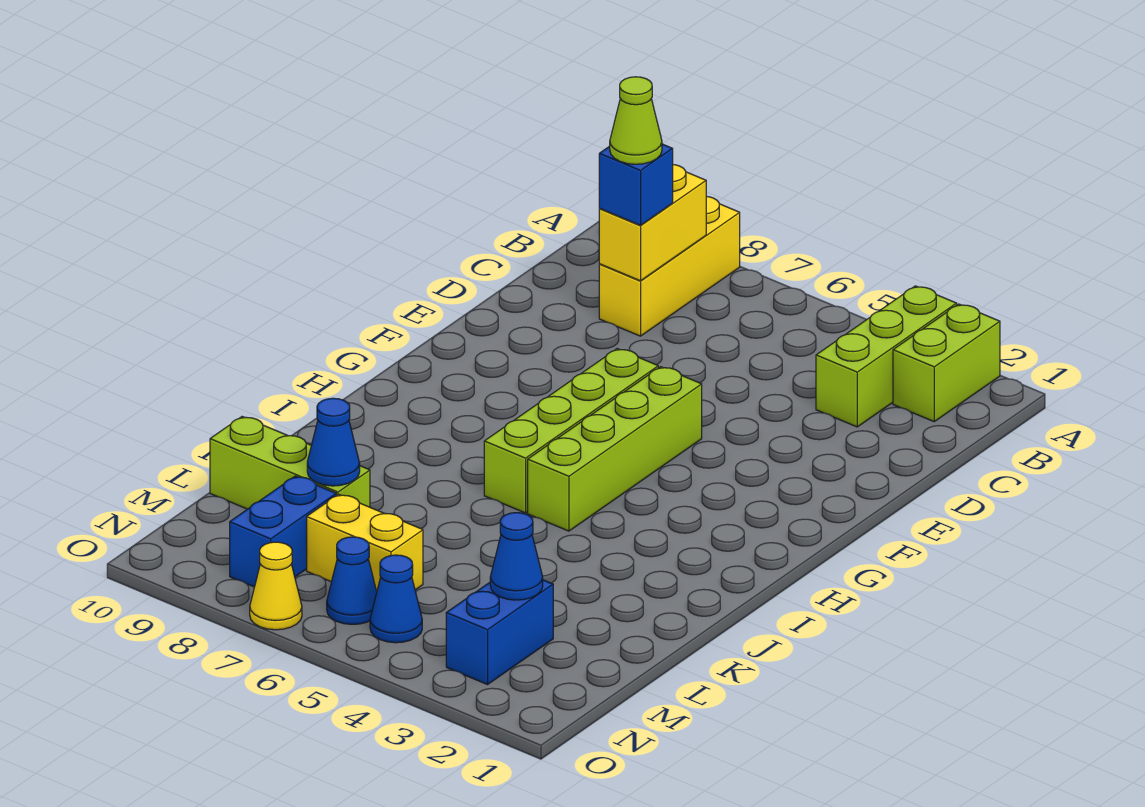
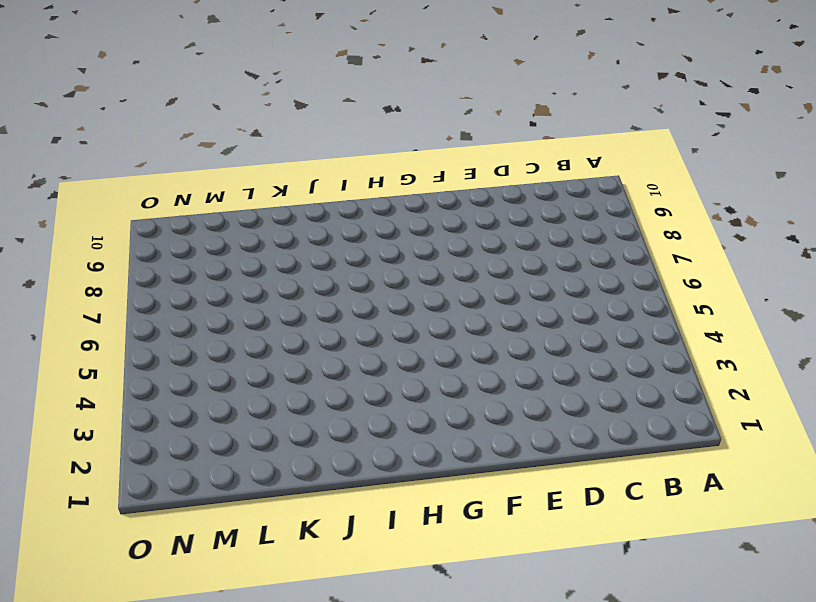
none -> lime brick A2:B2 level 1
none -> lime brick A3:C3 level 1
none -> yellow brick A8:C8 level 1

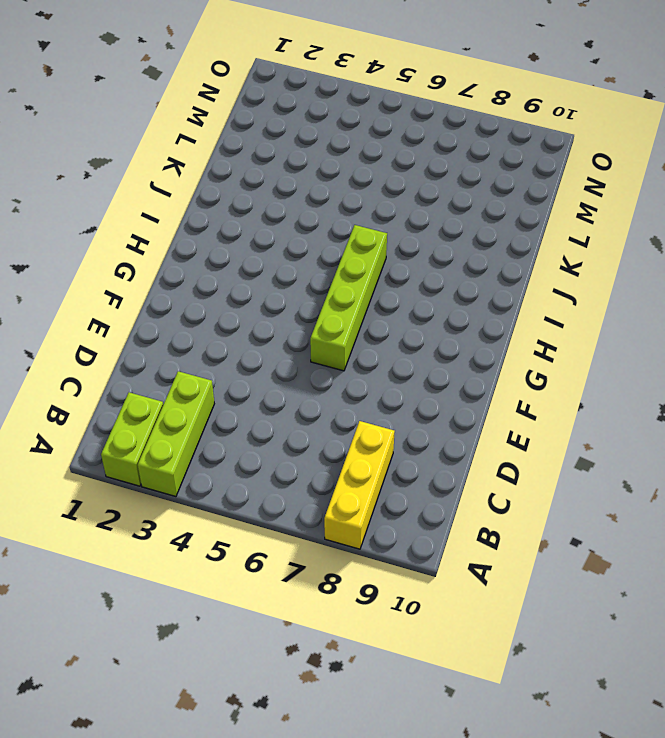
none -> lime brick F5:I5 level 1
none -> lime brick L8:L10 level 1
none -> blue brick M3:N3 level 1

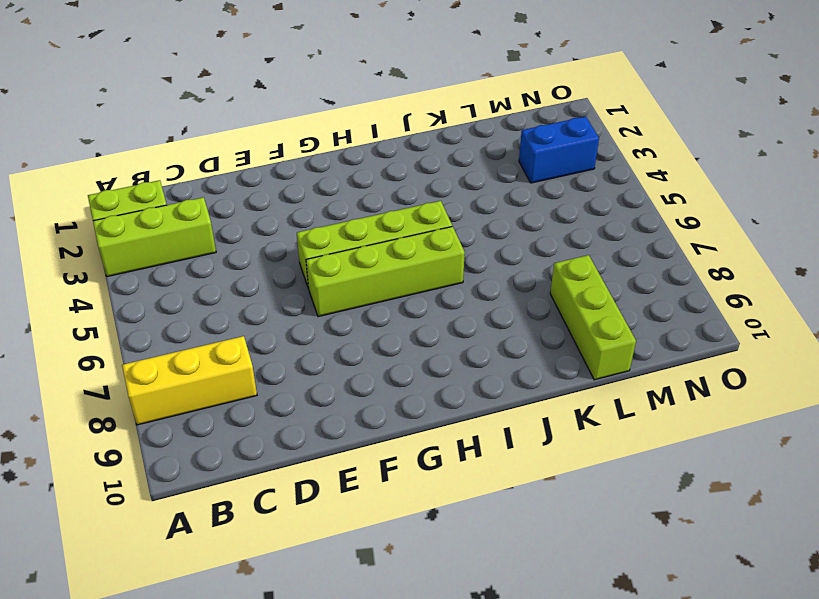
none -> yellow brick M6:M7 level 1
none -> blue brick M8:N8 level 1
none -> blue cone N5 level 1

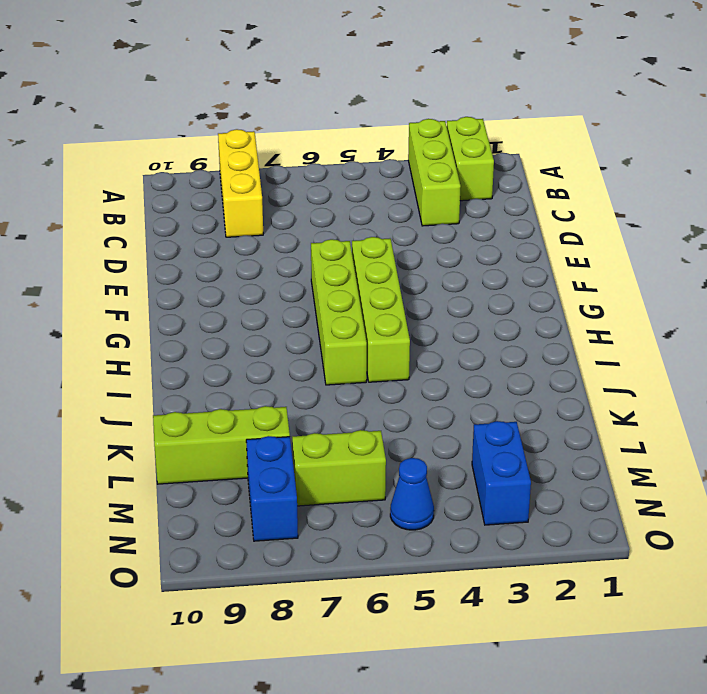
lime brick M6:M7 level 1 -> yellow brick M6:M7 level 1
none -> blue cone N6 level 1
none -> yellow cone O7 level 1
none -> yellow brick B8:C8 level 2

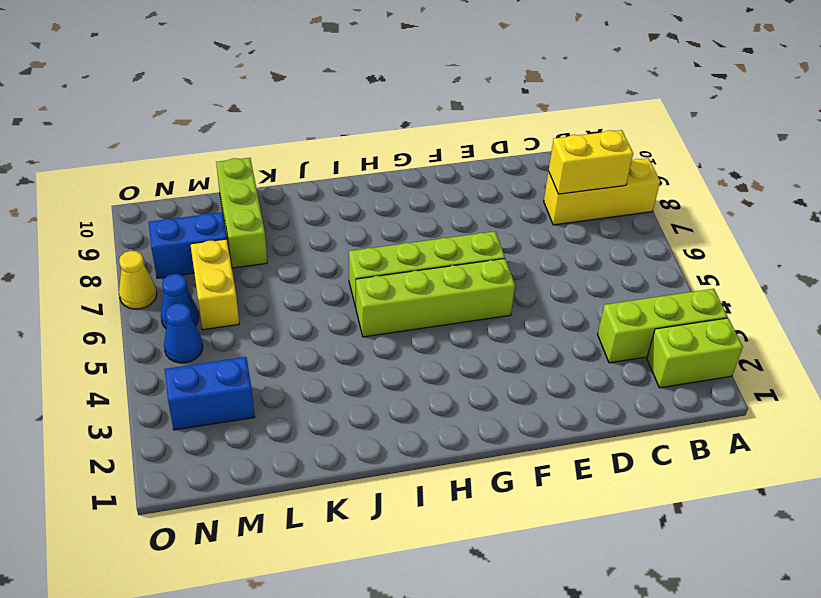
none -> blue cone L8 level 2
none -> blue cone M3 level 2
none -> blue brick C8 level 3

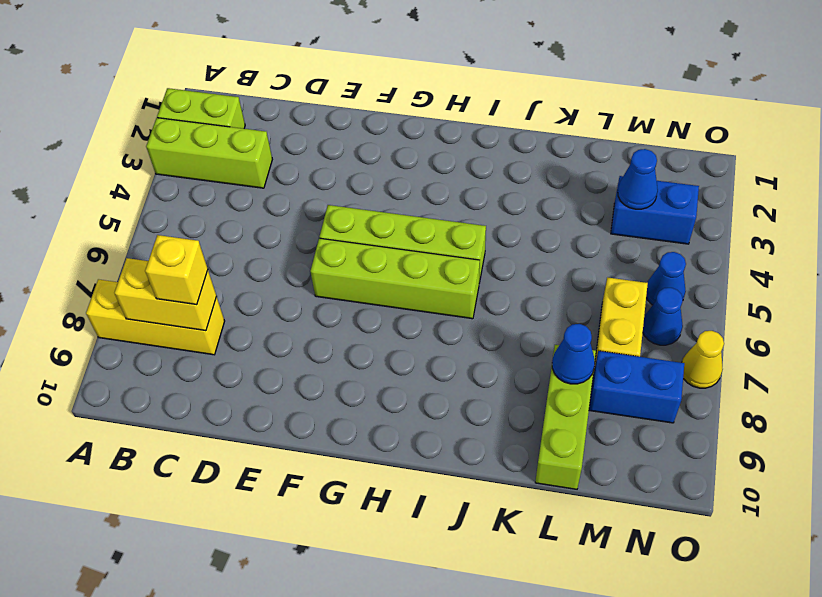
yellow brick C8 level 3 -> blue brick C8 level 3
none -> lime cone C8 level 4

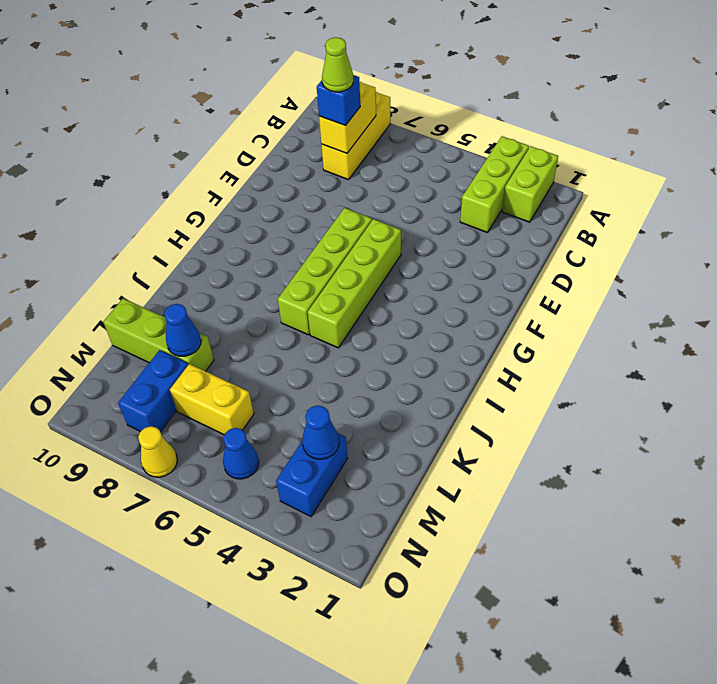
none -> blue cone N6 level 1

